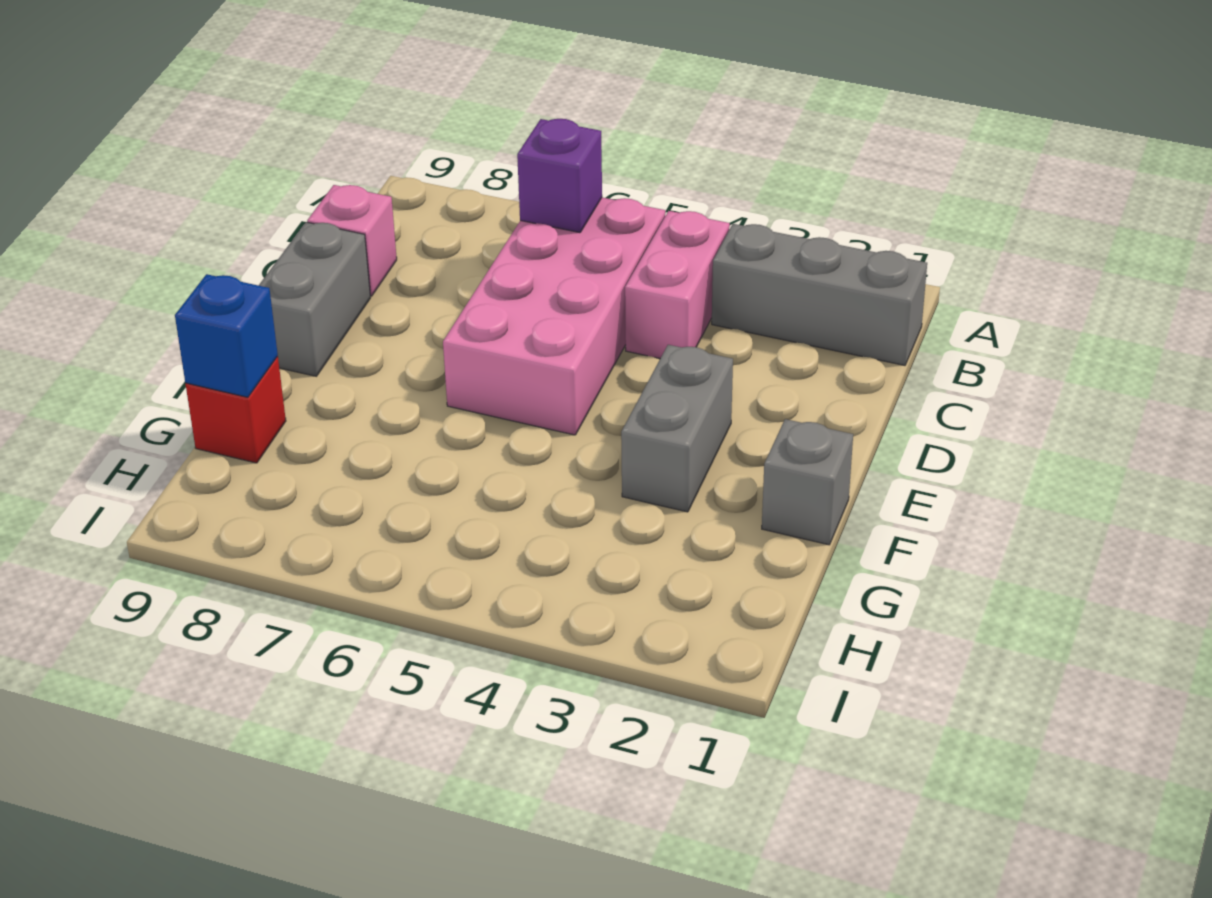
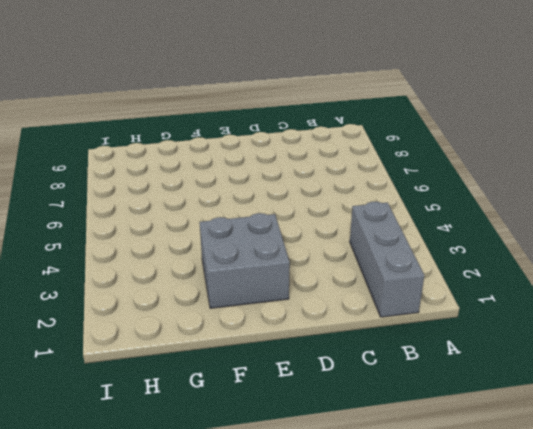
grey brick E2:F3 level 1 -> grey brick E3:F3 level 1
none -> pink brick B4:C4 level 1
none -> pink brick B5:E6 level 1

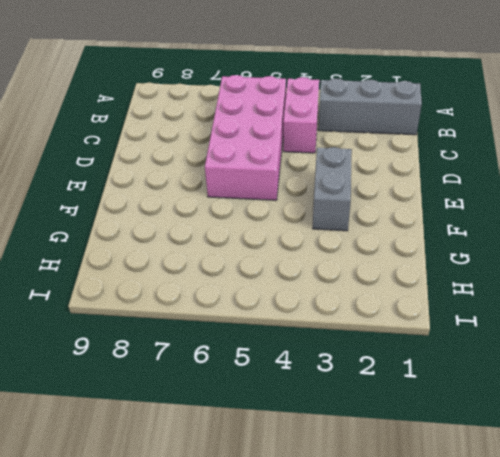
none -> pink brick C9 level 1
none -> grey brick D9:E9 level 1

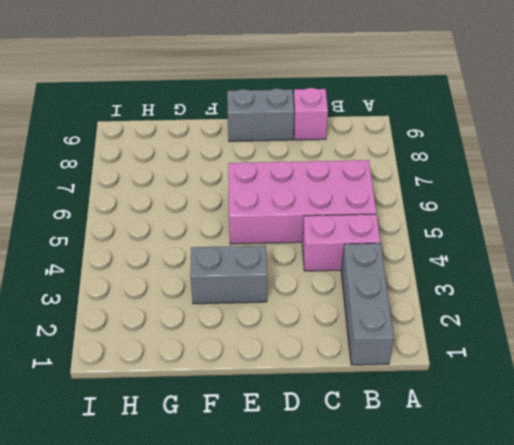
none -> grey brick F1 level 1
none -> red brick G9 level 1

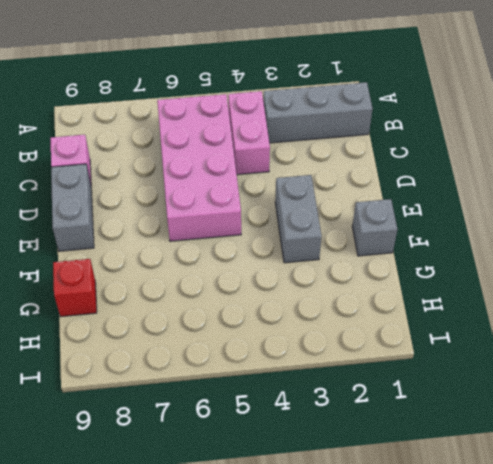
none -> purple brick B6 level 2
none -> blue brick G9 level 2

